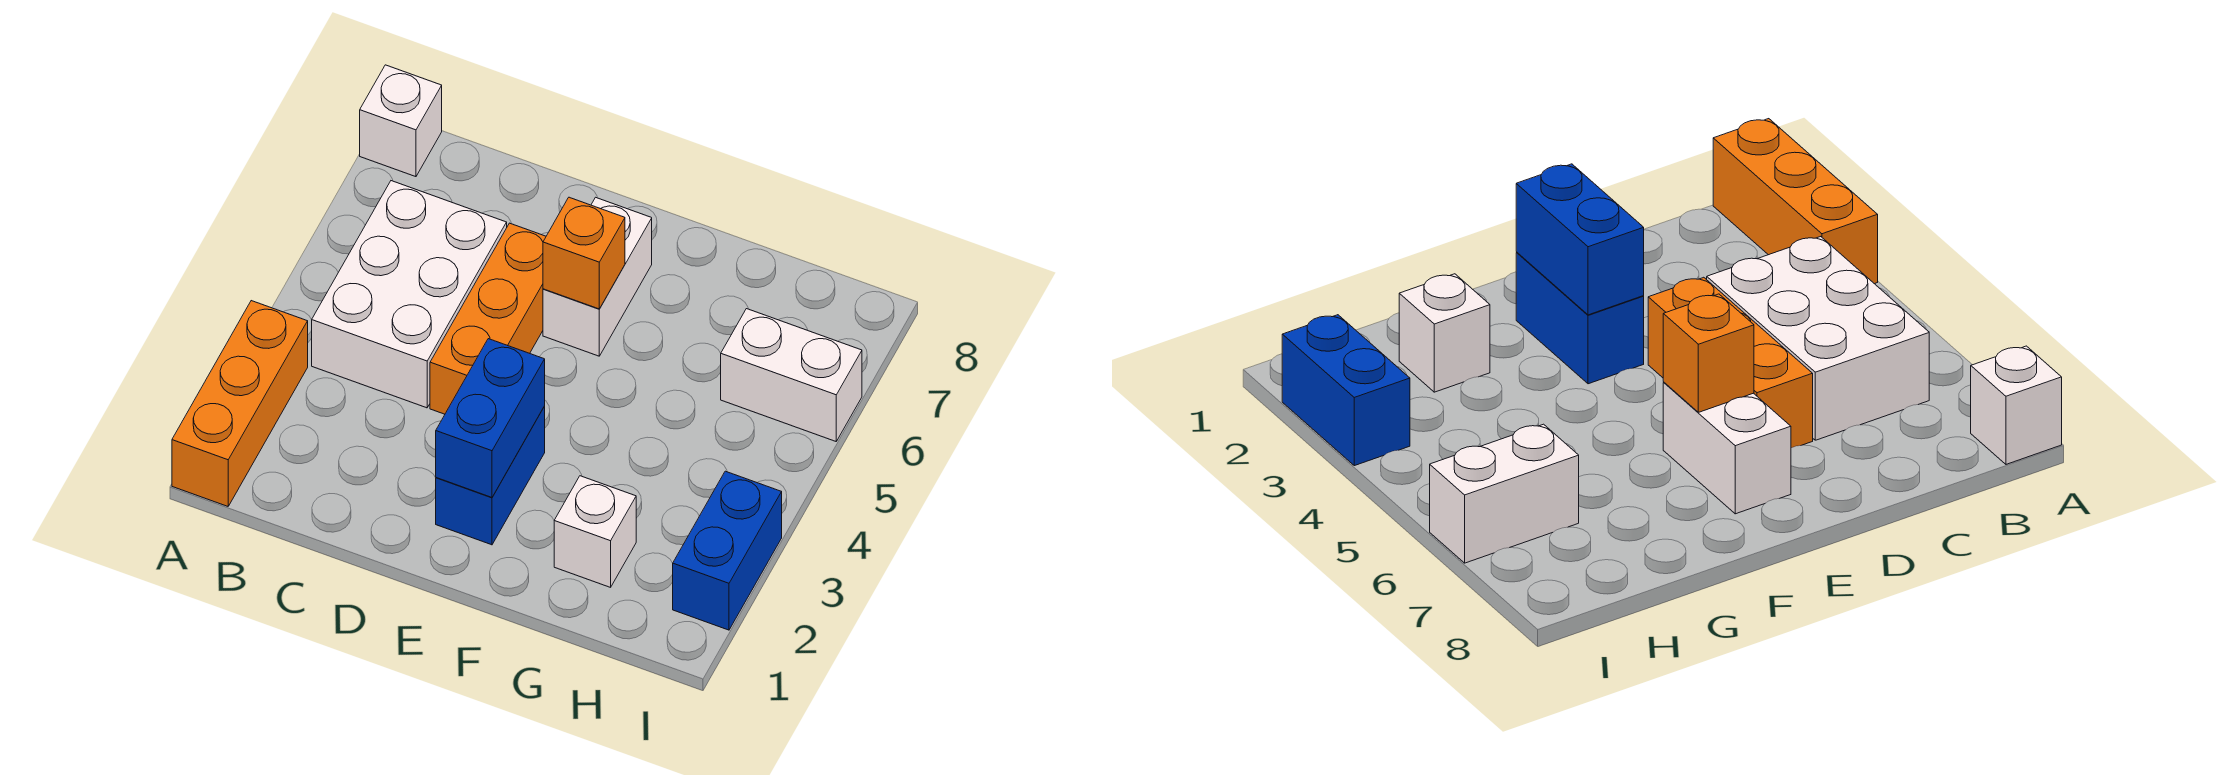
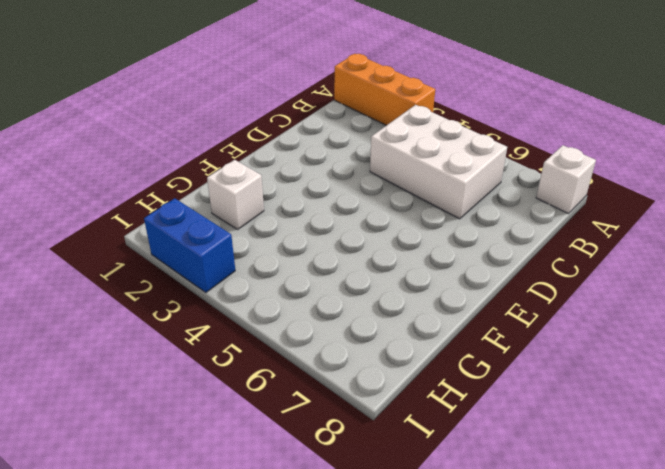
none -> orange brick D4:D6 level 1
none -> blue brick E2:E3 level 1

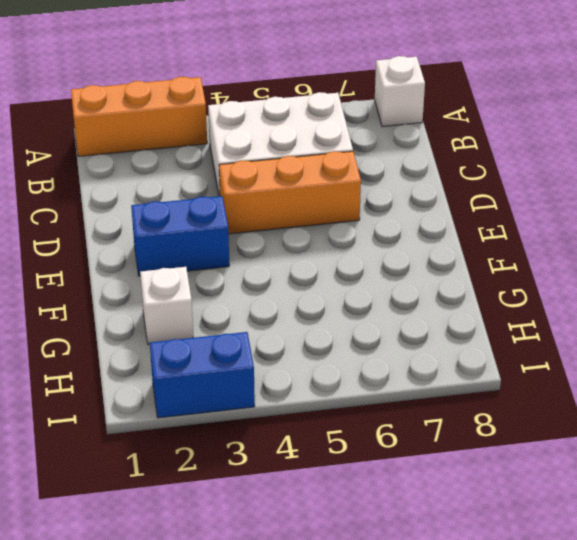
none -> white brick E6:E7 level 1
none -> white brick H6:I6 level 1

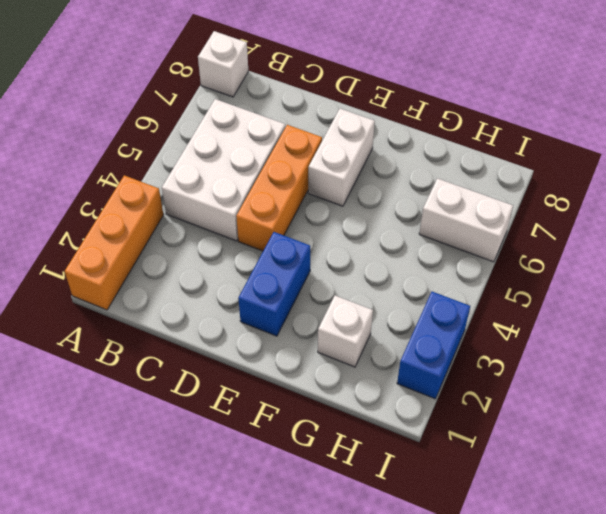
none -> blue brick E2:E3 level 2
none -> orange brick E6 level 2

